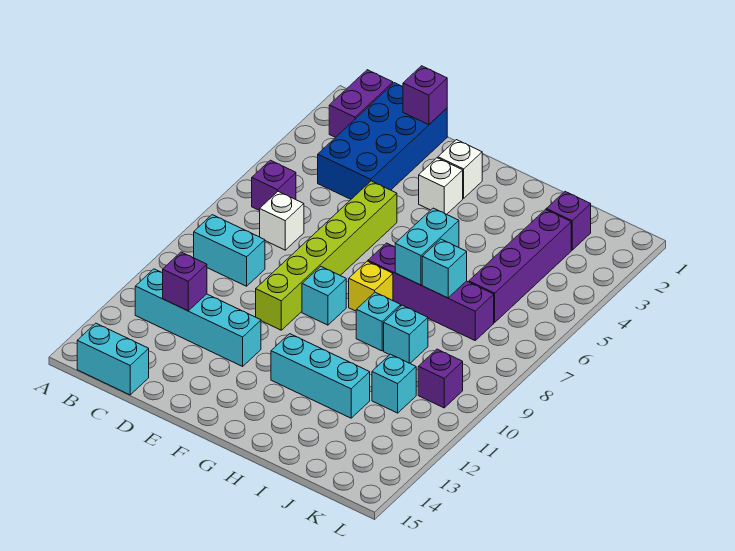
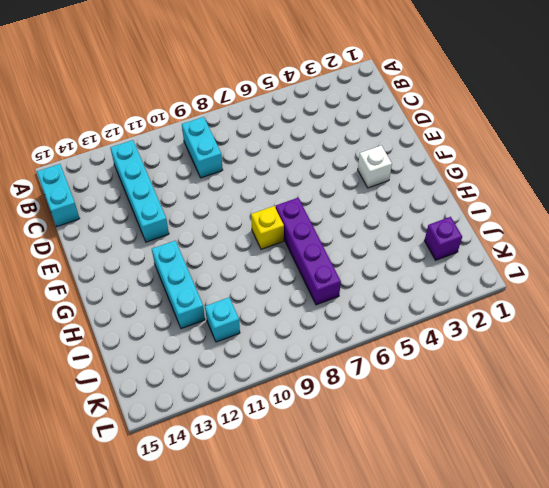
none -> purple brick B1:B2 level 1
none -> purple brick B6 level 1
none -> blue brick C1:D4 level 1

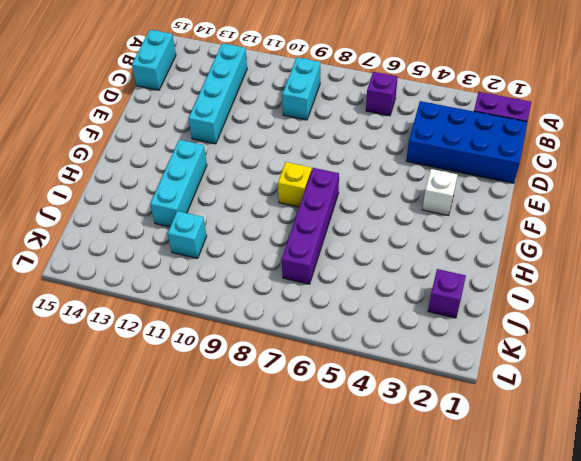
none -> white brick C7 level 1
none -> lime brick E5:E10 level 1
none -> white brick F2 level 1

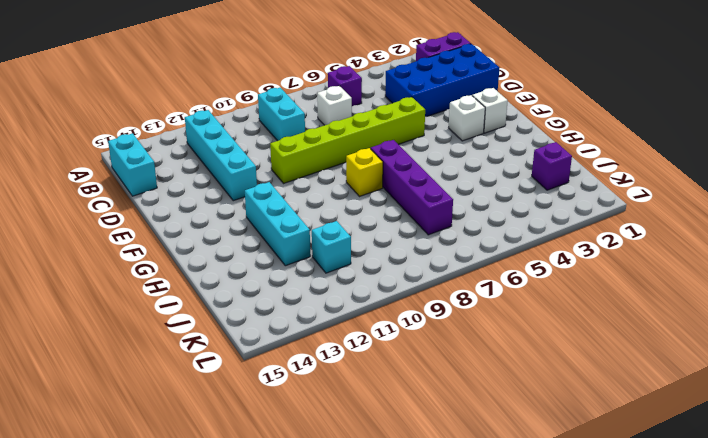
none -> cyan brick F9 level 1
none -> cyan brick H9 level 1
none -> cyan brick I9 level 1

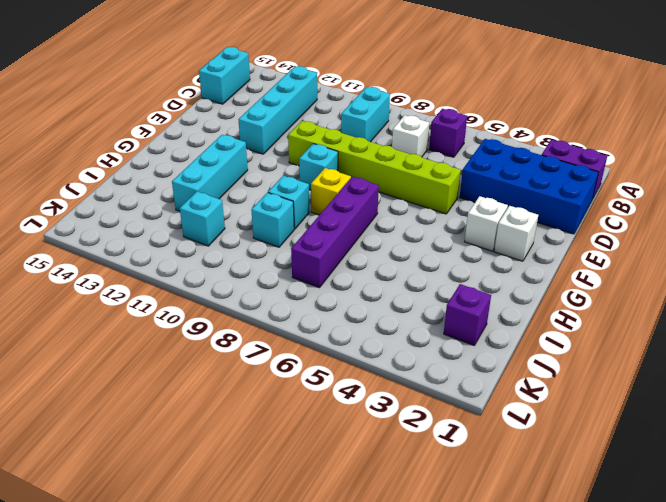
none -> purple brick J3:J6 level 1
none -> purple brick K10 level 1
none -> purple brick C12 level 2

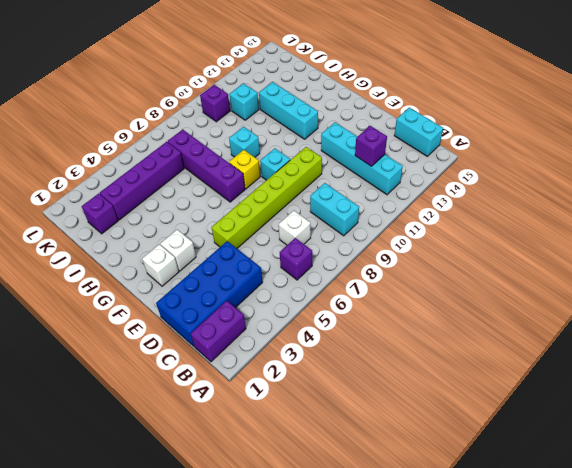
none -> cyan brick I9 level 1
none -> purple brick D1 level 2
none -> cyan brick H6:H7 level 2

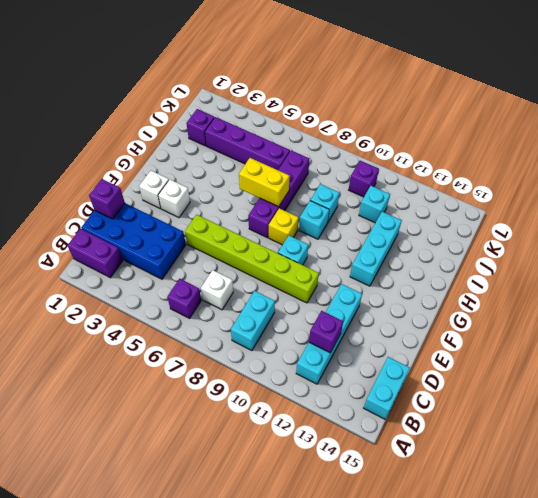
yellow brick H6:H7 level 2 -> cyan brick H6:H7 level 2
none -> cyan brick I7 level 2

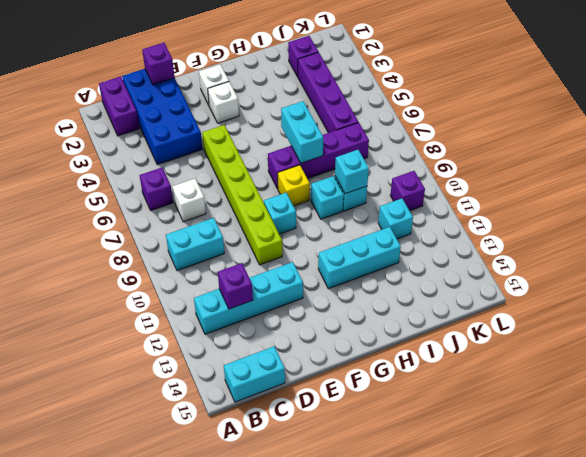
cyan brick I9 level 2 -> cyan brick I7 level 2

